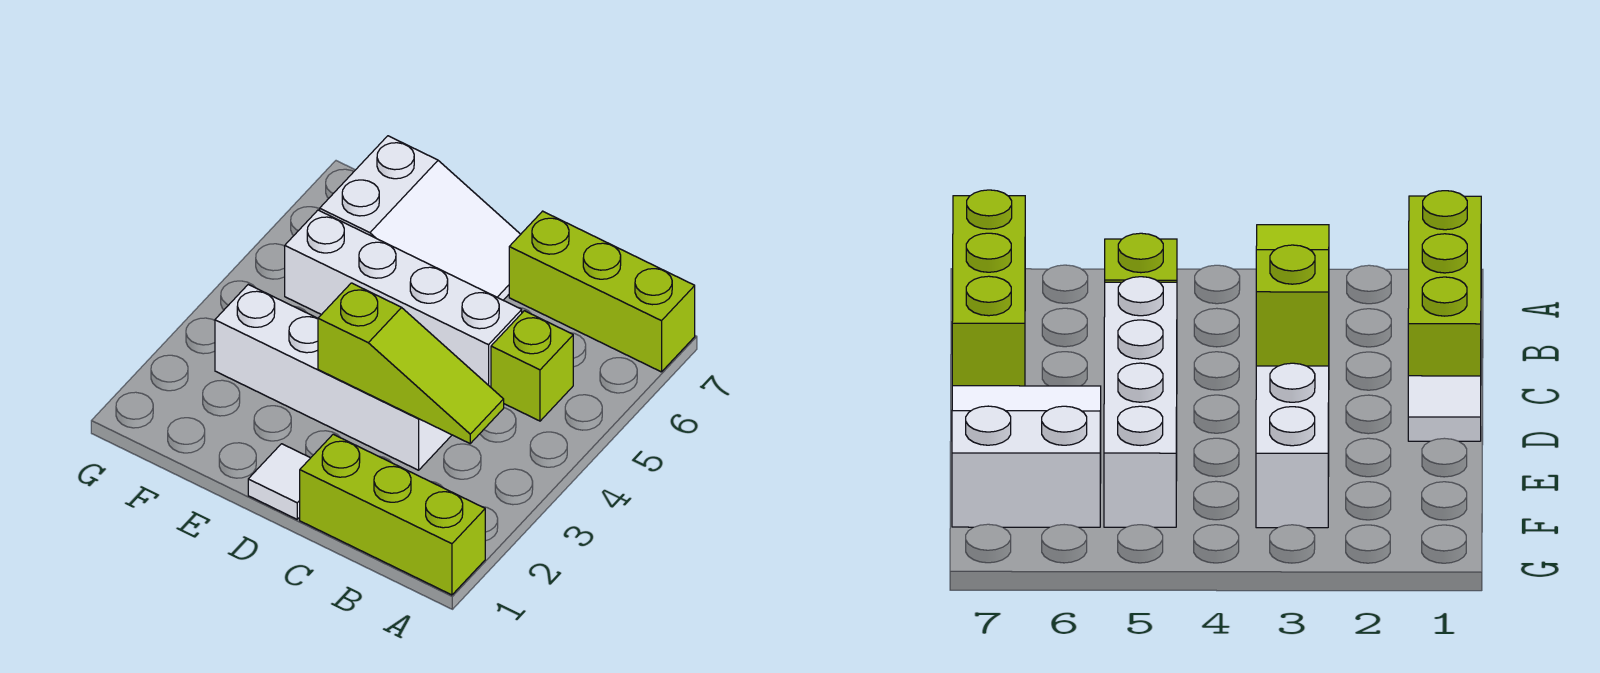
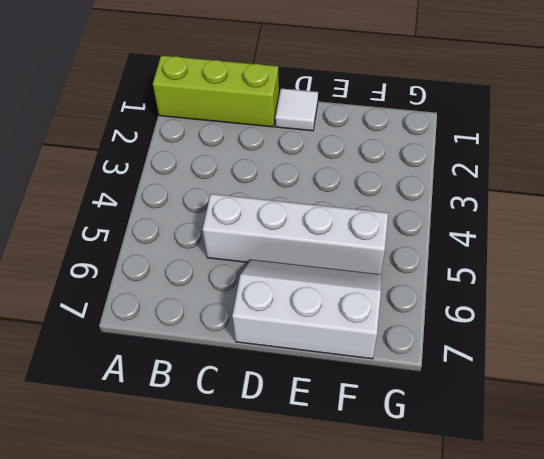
white slope D6:F7 level 1 top 7 -> white slope D6:F7 level 1 top F
none -> lime brick A7:C7 level 1
none -> lime brick B5 level 1

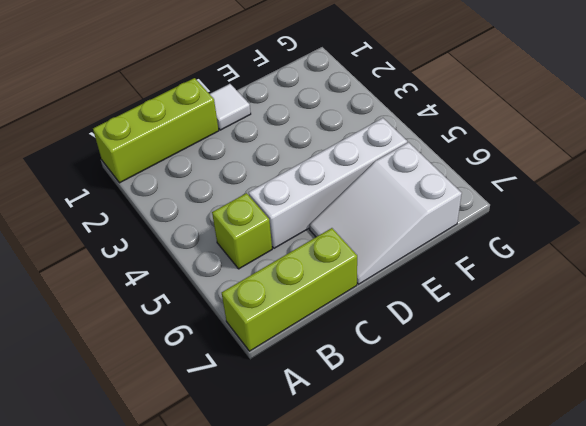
none -> white brick C3:F3 level 1
none -> lime slope B3:D3 level 2 top D

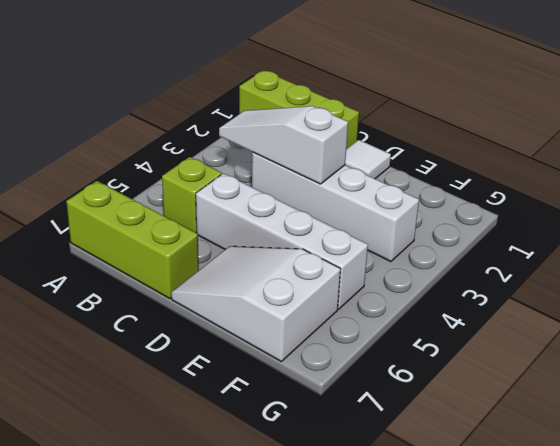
white slope B3:D3 level 2 top D -> lime slope B3:D3 level 2 top D

